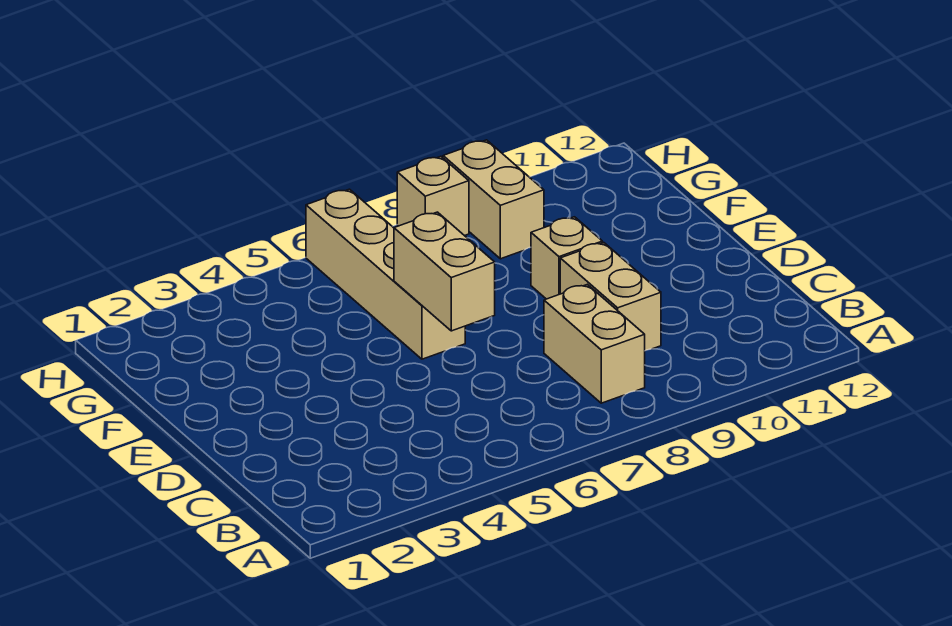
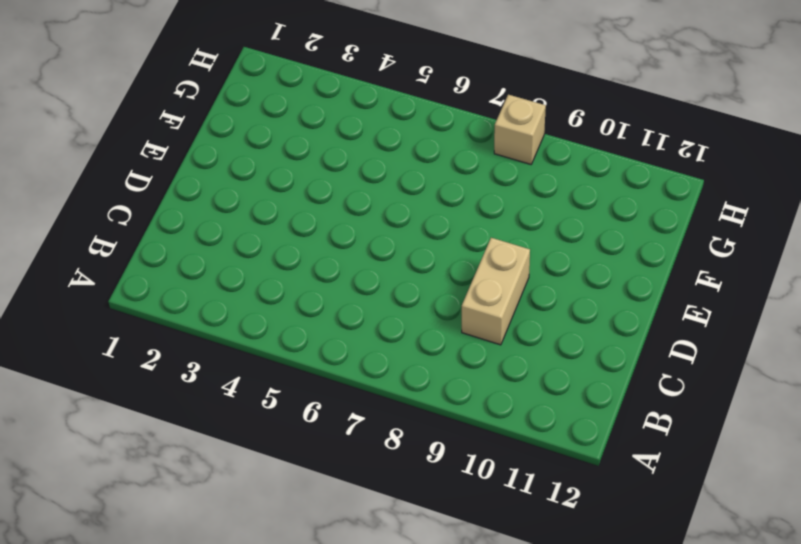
none -> tan brick B8:C8 level 1
none -> tan brick E6:H6 level 1

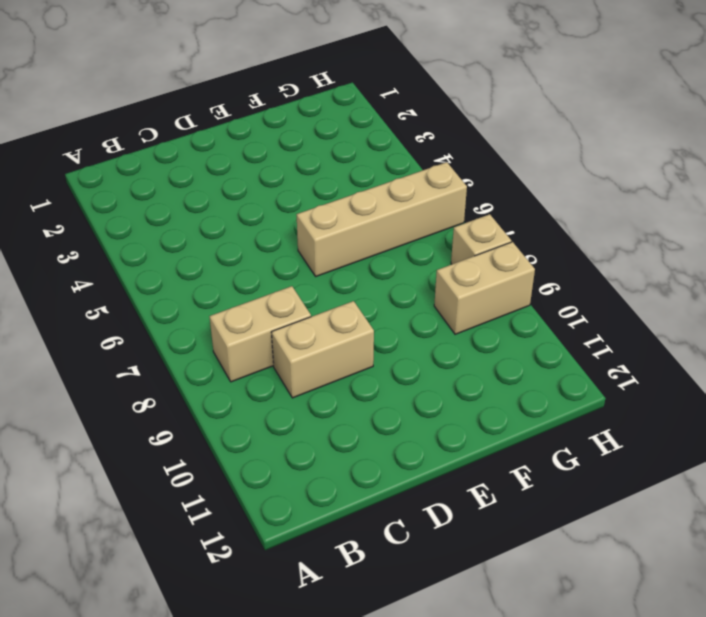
none -> tan brick E9 level 1
none -> tan brick D6:E6 level 2

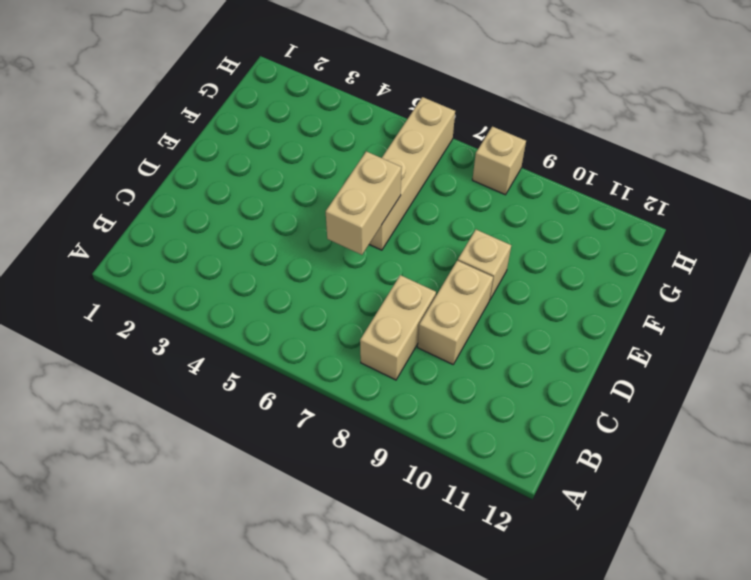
none -> tan brick G9:H9 level 1

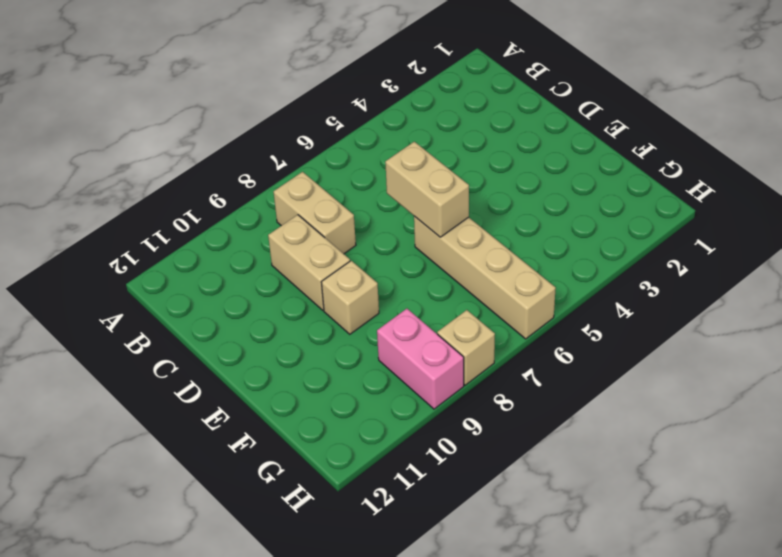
pink brick G9:H9 level 1 -> tan brick G9:H9 level 1

